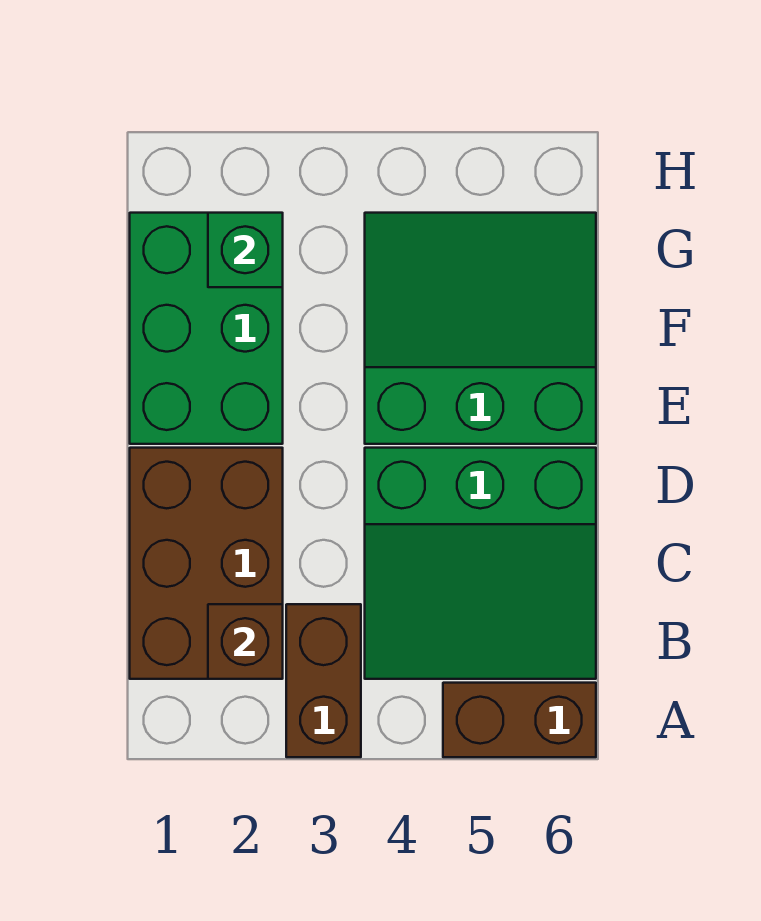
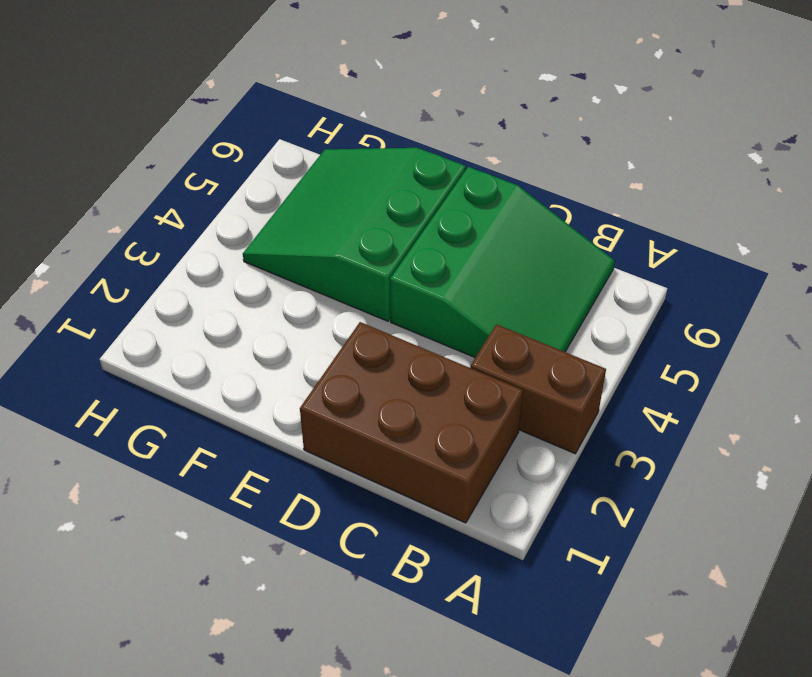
none -> brown brick A5:A6 level 1
none -> green brick E1:G2 level 1

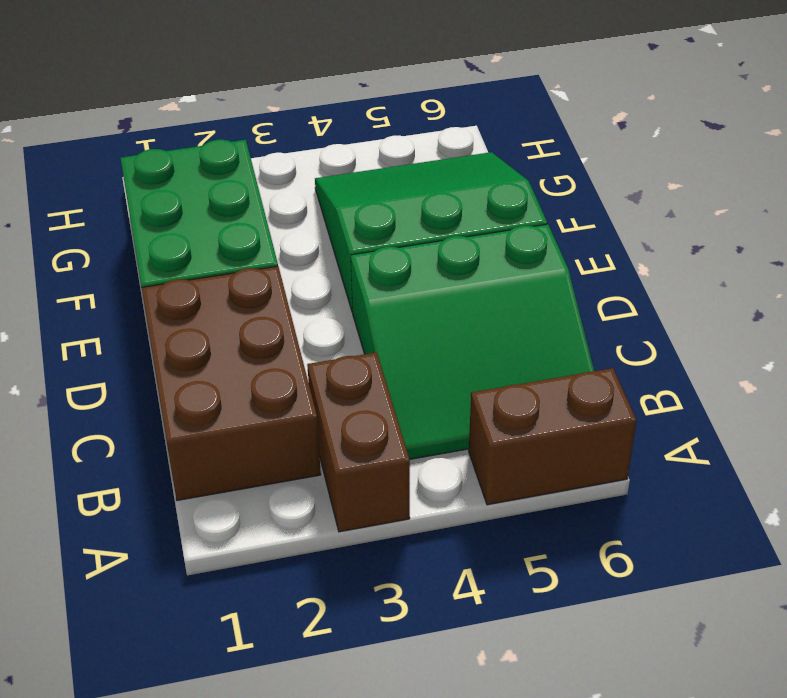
none -> brown brick B2 level 2
none -> green brick G2 level 2

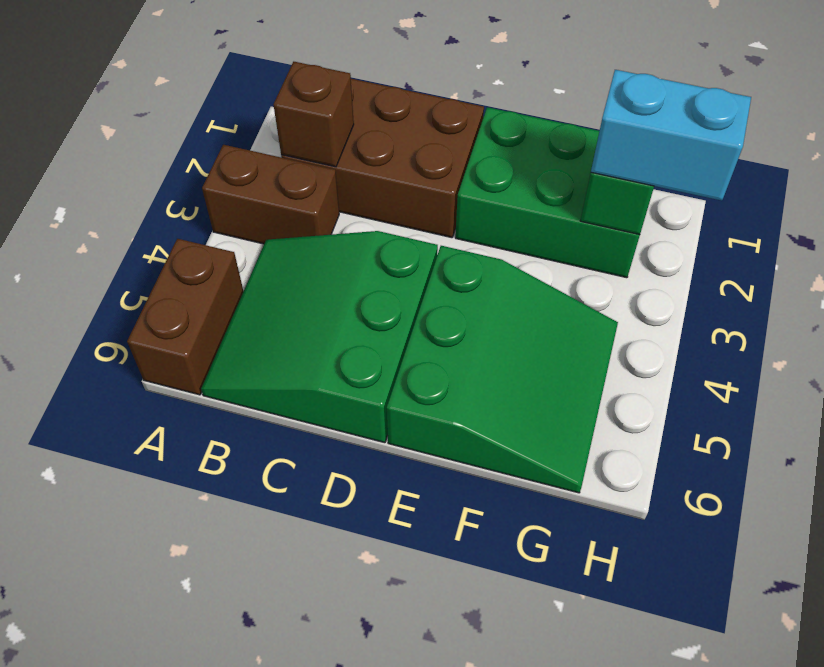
cyan brick G2:H2 level 3 -> none

